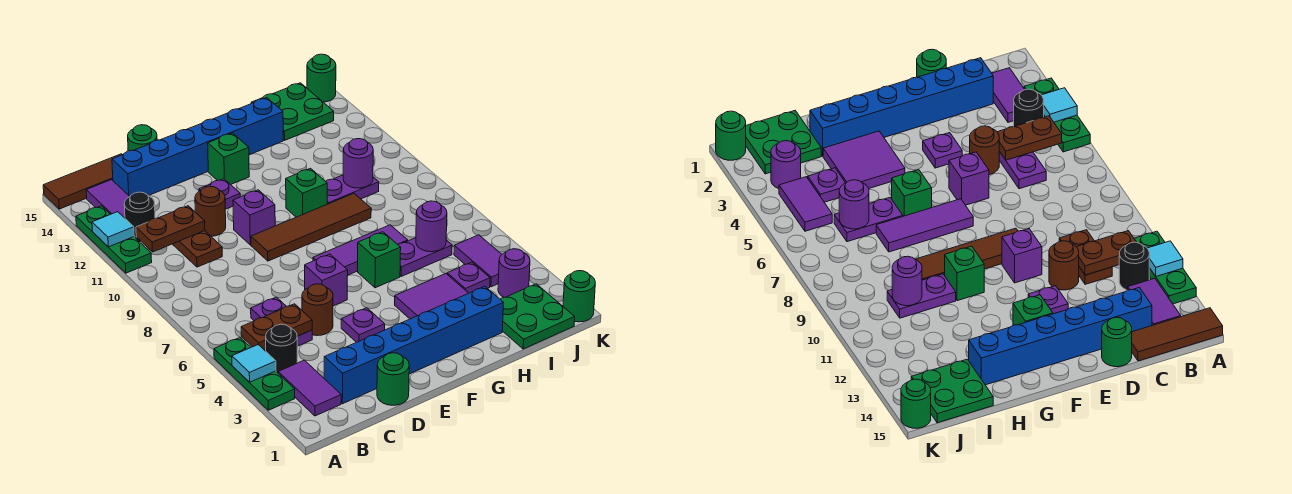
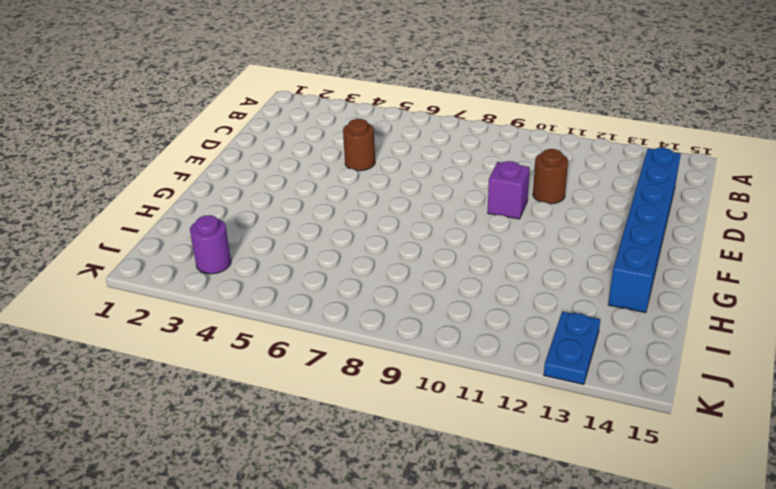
blue plate J13:K13 level 1 -> none
none -> green plate A3:A5 level 1
none -> green plate A11:A13 level 1
none -> brown tile A15:C15 level 1
none -> purple tile B2:B3 level 1

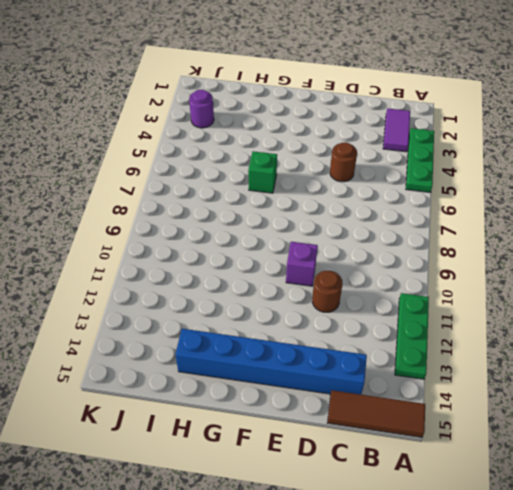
none -> black round brick B4 level 1
none -> black round brick B12 level 1
none -> purple tile B13:B14 level 1
none -> blue brick C2:H2 level 1

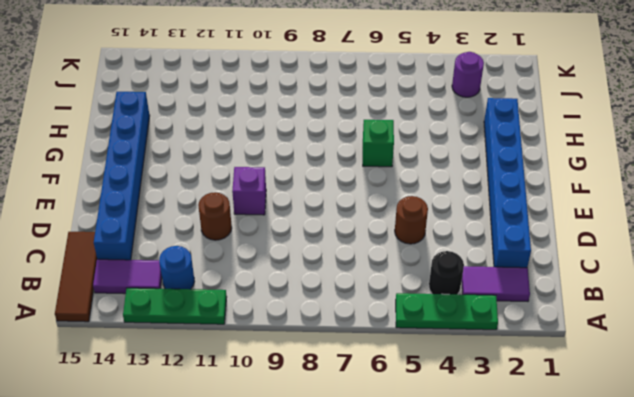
blue round brick B12 level 1 -> black round brick B12 level 1
none -> purple plate C5:C6 level 1
none -> brown plate C10:C11 level 1
none -> green round brick D1 level 1
none -> green round brick D15 level 1

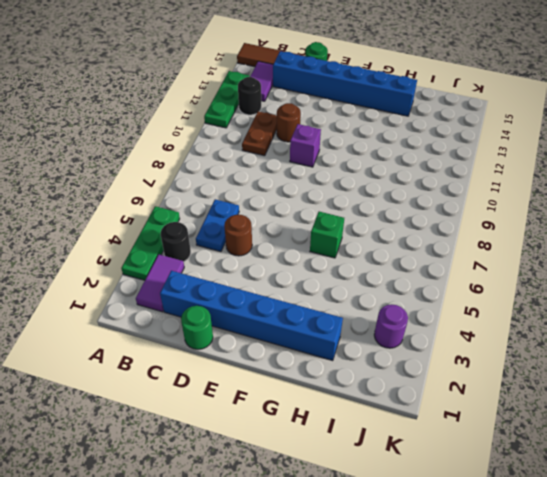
blue plate C5:C6 level 1 -> purple plate C5:C6 level 1
none -> purple plate E4 level 1
none -> purple brick E6 level 1
none -> brown tile E9:H9 level 1
none -> purple plate E12 level 1

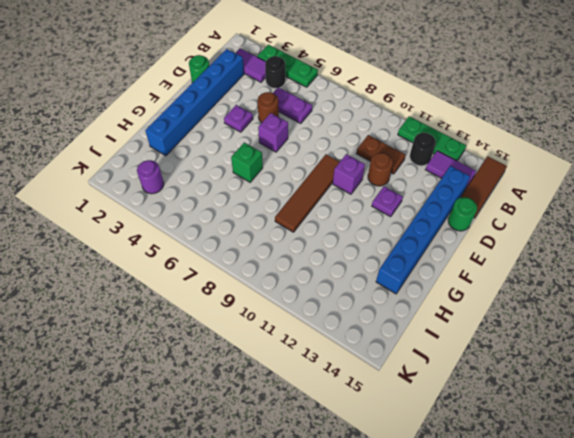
none -> purple tile F7:H7 level 1
none -> green brick F13 level 1
none -> purple tile G3:H4 level 1
none -> green brick G10 level 1

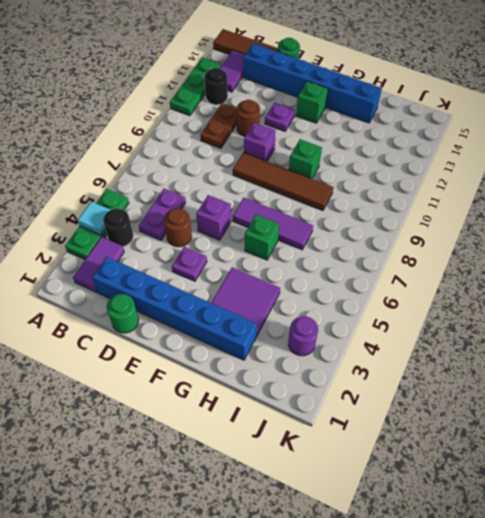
none -> purple plate H6:I6 level 1
none -> purple plate H10:I10 level 1
none -> green plate I1:J2 level 1
none -> purple plate I4 level 1

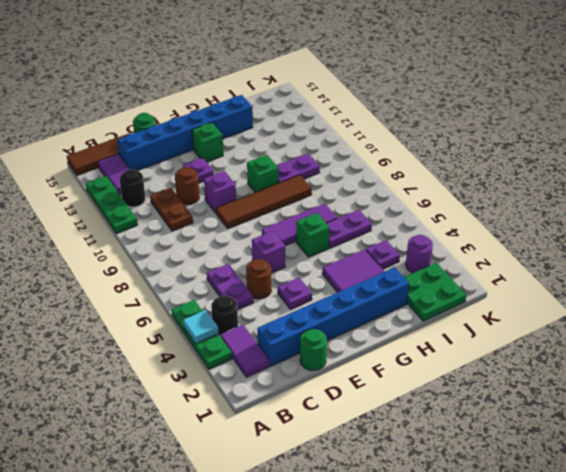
none -> green plate I14:J15 level 1
none -> purple tile J4:J5 level 1
none -> green round brick K1 level 1
none -> green round brick K15 level 1

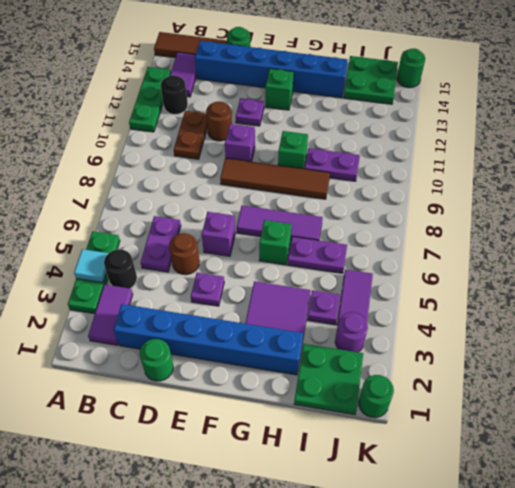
none -> cyan tile A12 level 2
none -> brown plate B5:C5 level 2
none -> brown plate B11:C11 level 2
none -> purple round brick I6 level 2

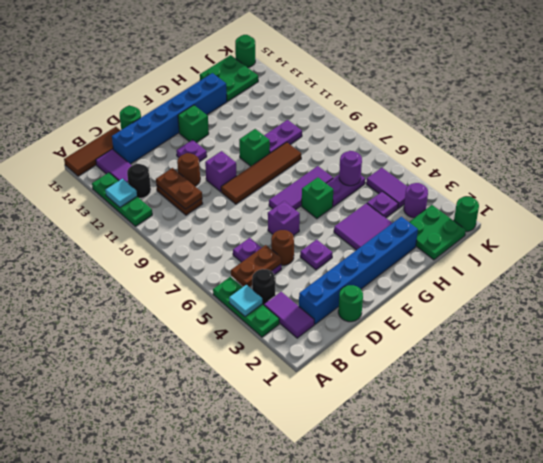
brown plate C10:C11 level 2 -> brown plate B11:C11 level 2
none -> purple round brick I10 level 2

